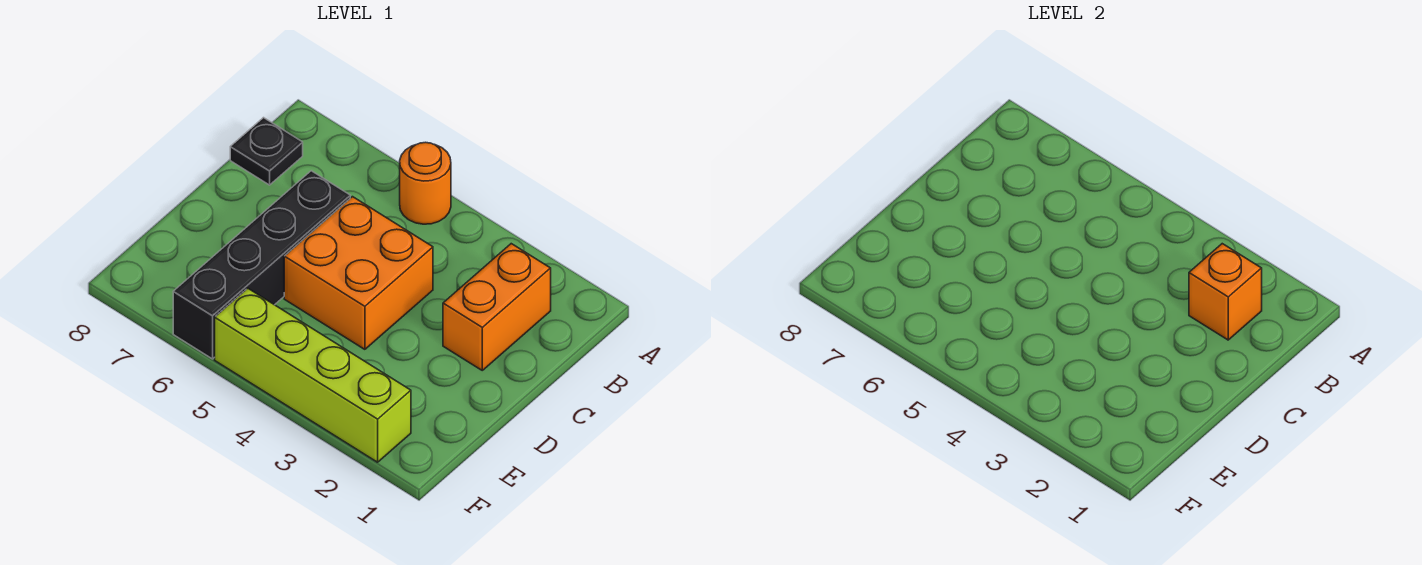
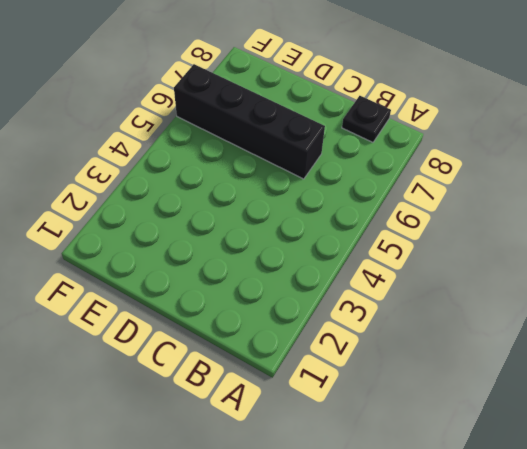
none -> orange round brick A5 level 1
none -> orange brick B2:C2 level 1

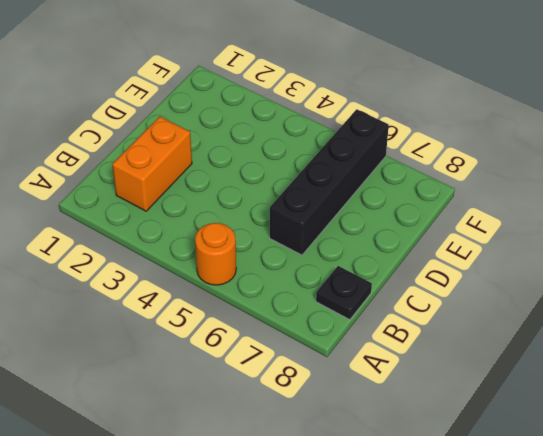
none -> orange brick C4:D5 level 1
none -> lime brick F2:F5 level 1

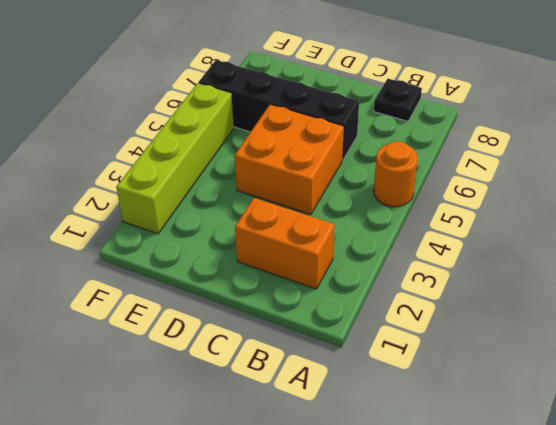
none -> orange brick B2 level 2

